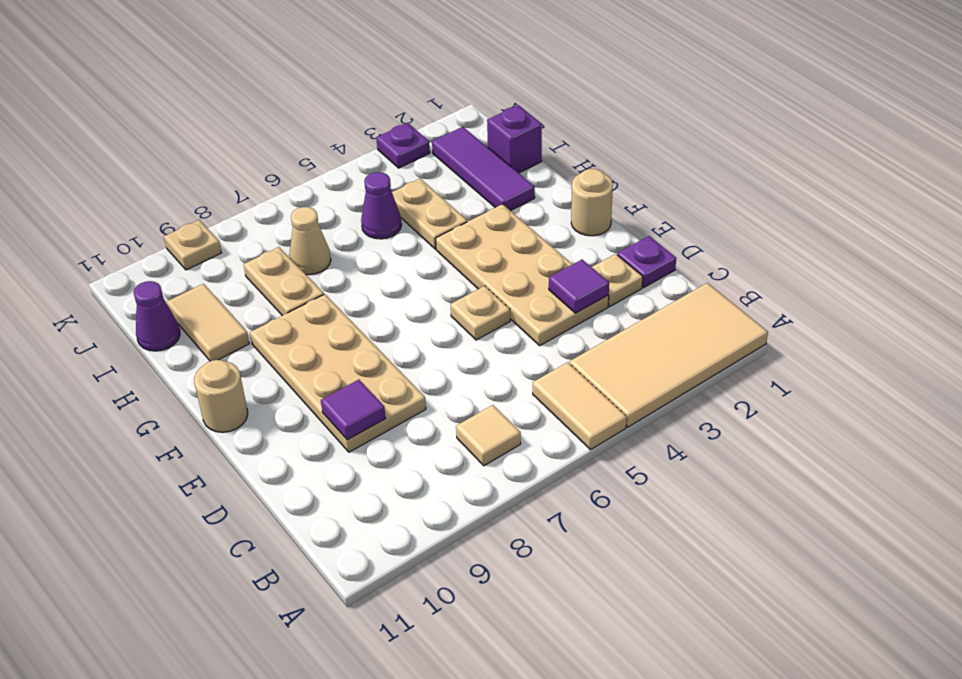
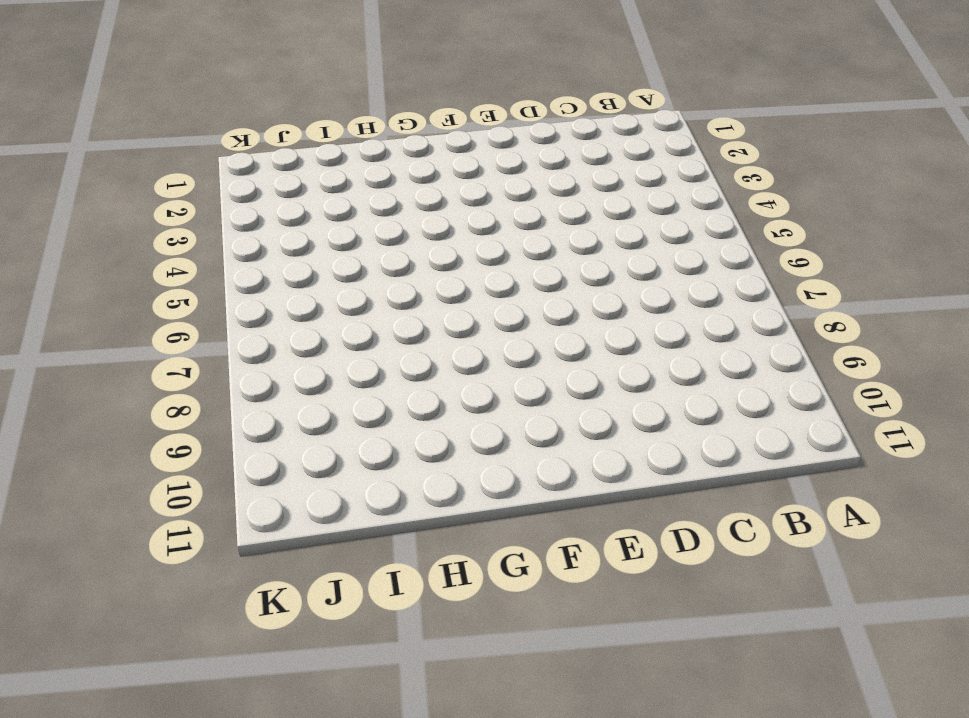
none -> tan tile A1:B4 level 1
none -> tan tile A5:B5 level 1
none -> tan tile B7 level 1

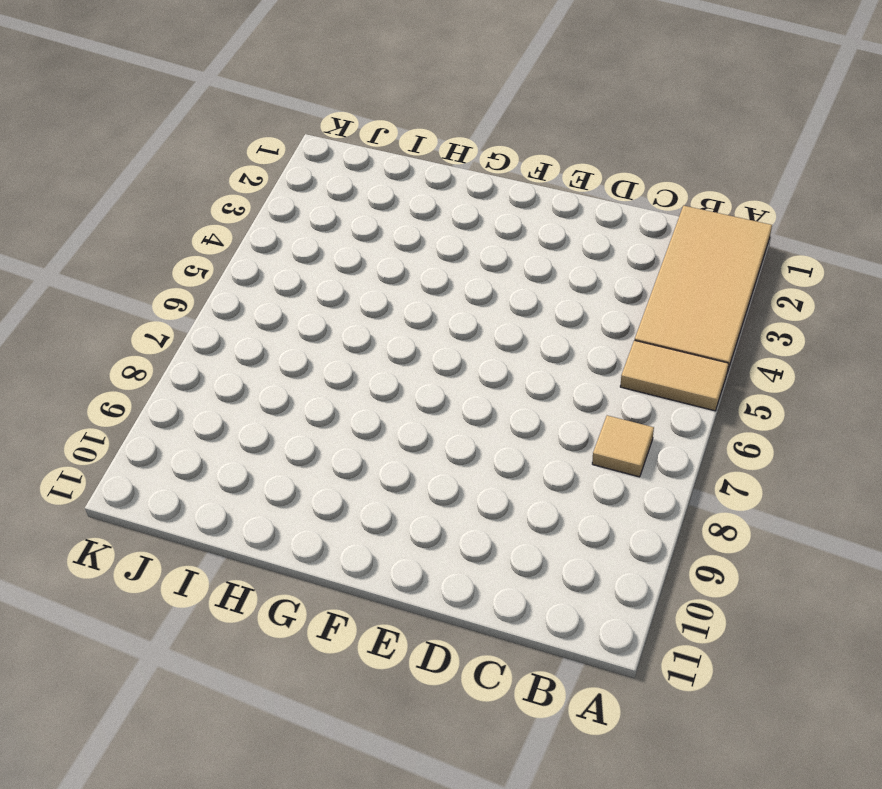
none -> purple plate D1 level 1
none -> tan plate D2 level 1
none -> tan plate D3:G4 level 1

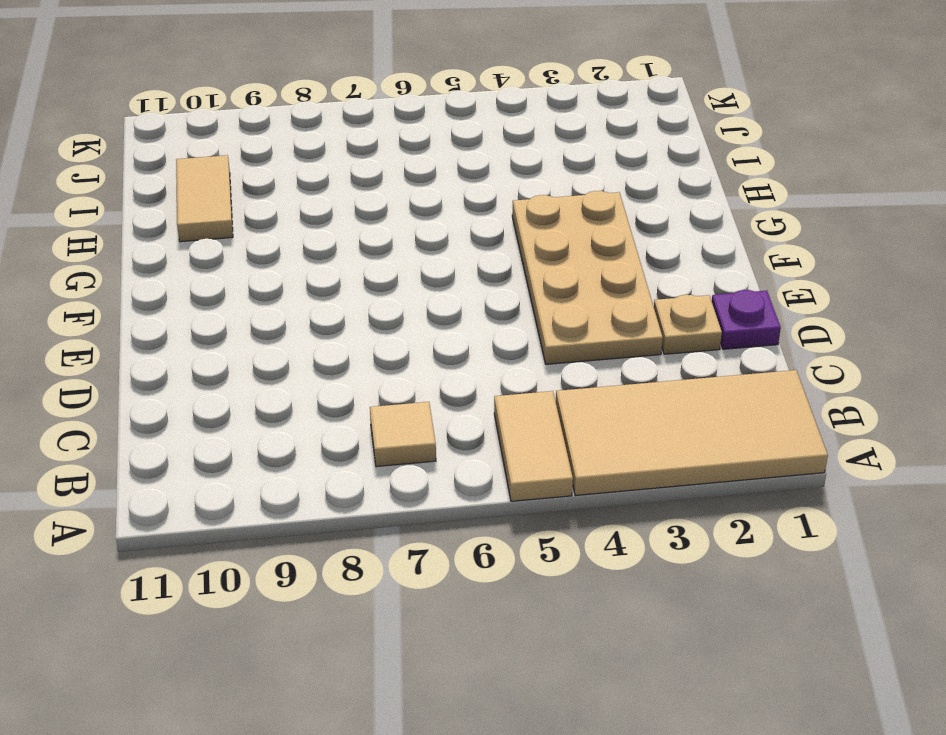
none -> tan plate D8:G9 level 1
none -> tan plate E5 level 1
none -> tan round brick F1 level 1

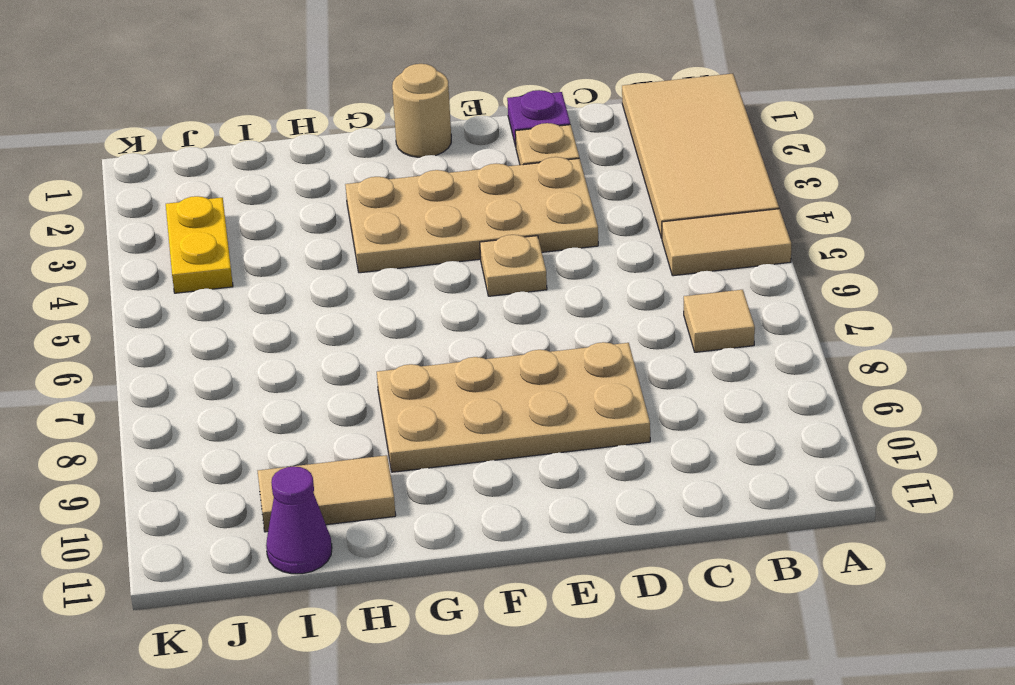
yellow plate J3:J4 level 1 -> none
none -> tan round brick F11 level 1
none -> purple tile H2:J2 level 1
none -> tan plate H4:I4 level 1

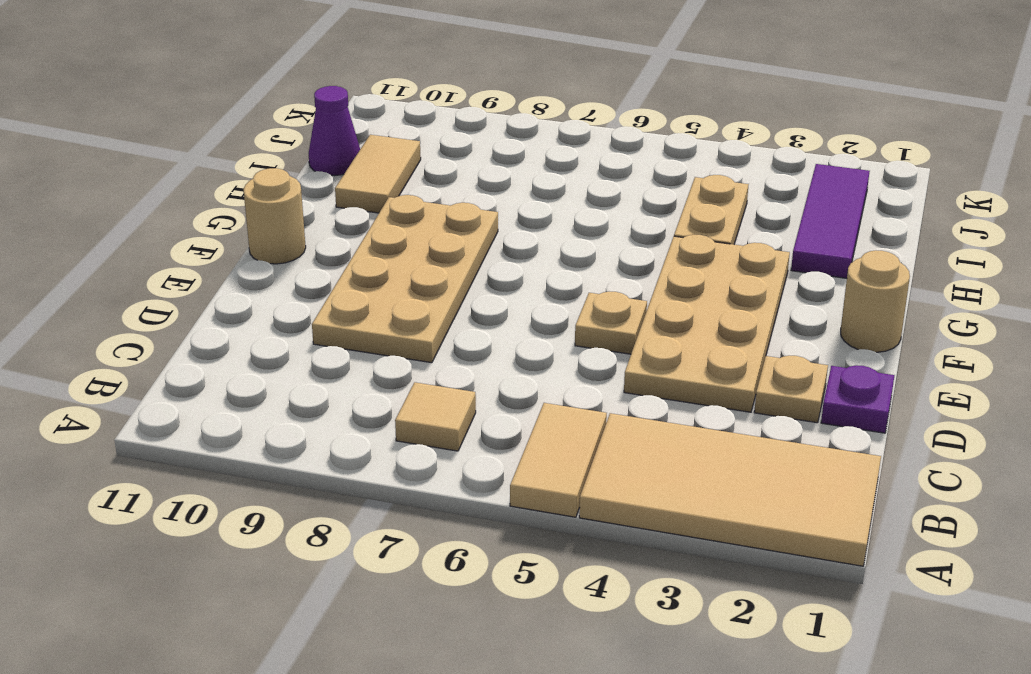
none -> tan plate H8:I8 level 1
none -> purple brick I1 level 1
none -> purple cone I5 level 1

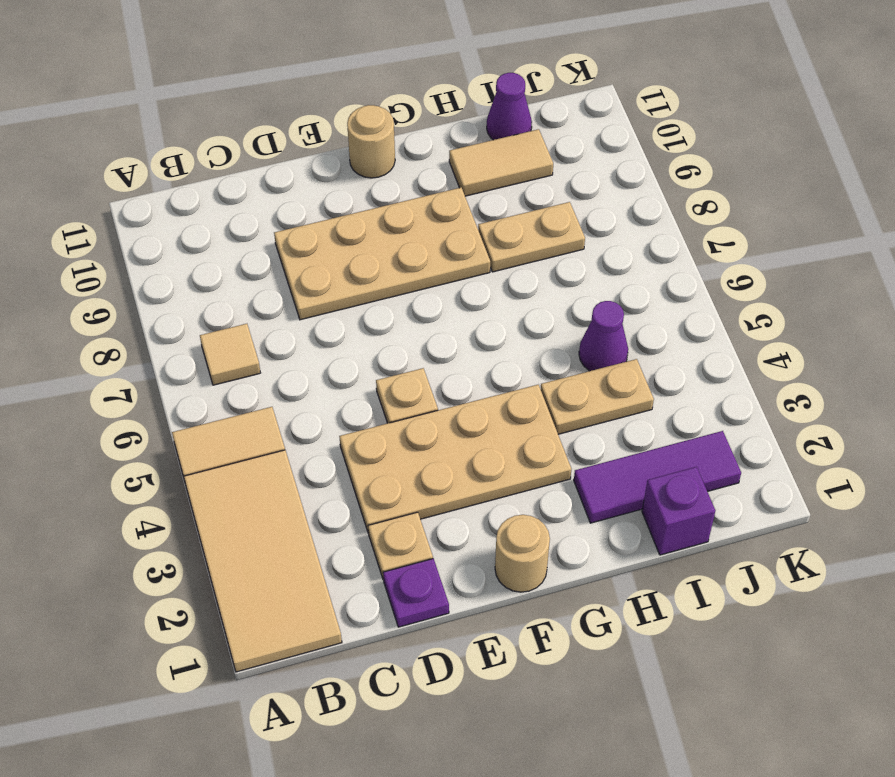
none -> tan cone I7 level 1
none -> purple plate K3 level 1
none -> tan plate K9 level 1

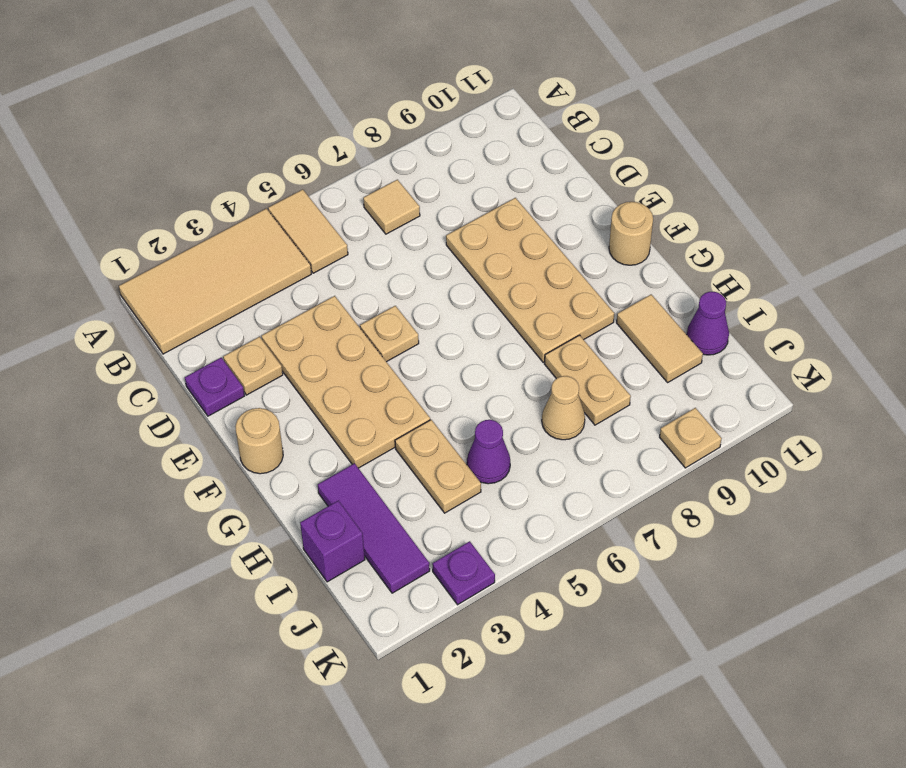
none -> purple tile D3 level 2
none -> purple tile D9 level 2

